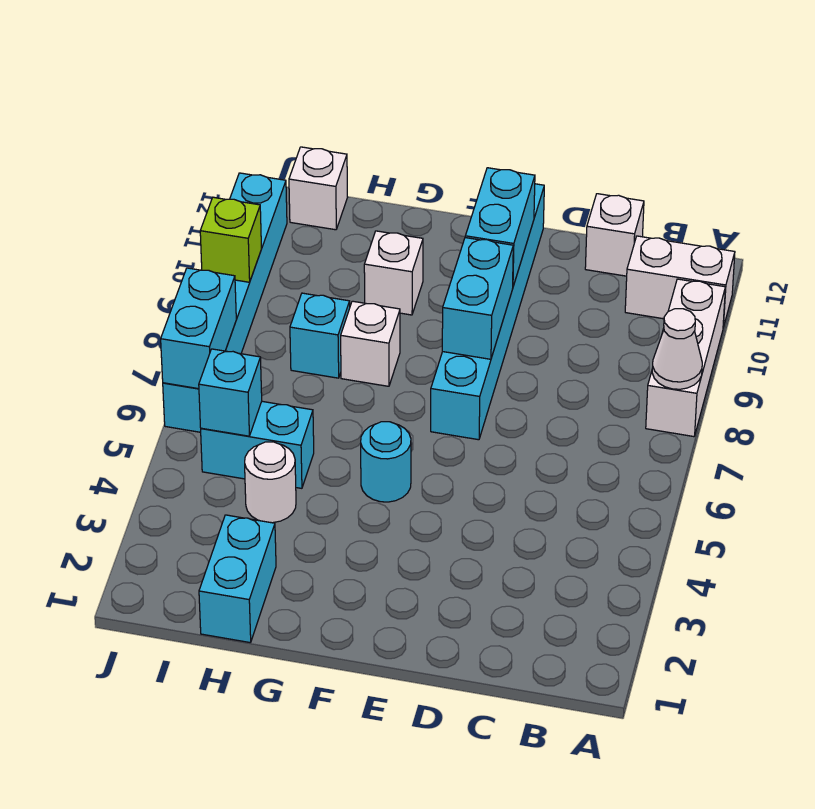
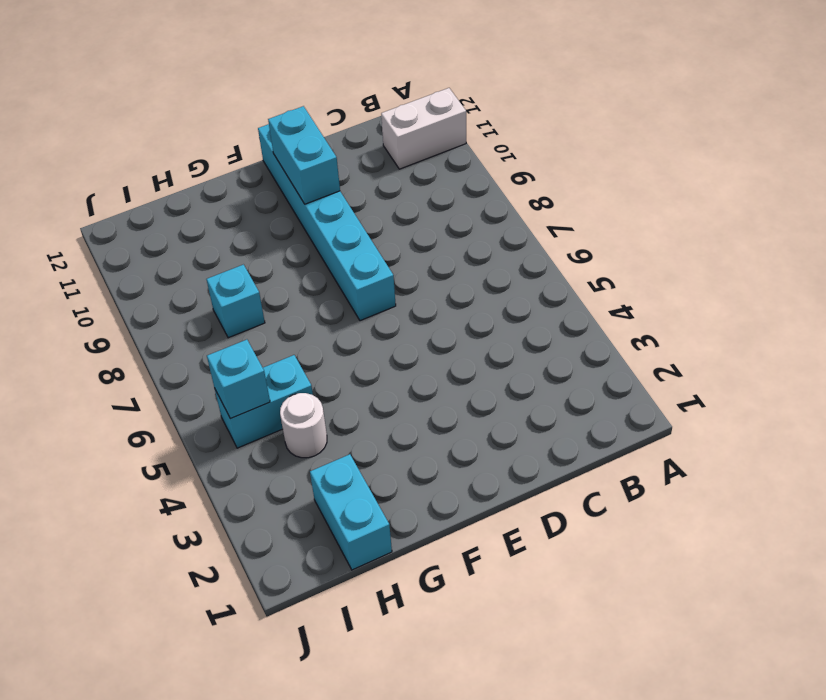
none -> white brick A8:A10 level 1
none -> white brick C12 level 1
none -> cyan round brick F5 level 1

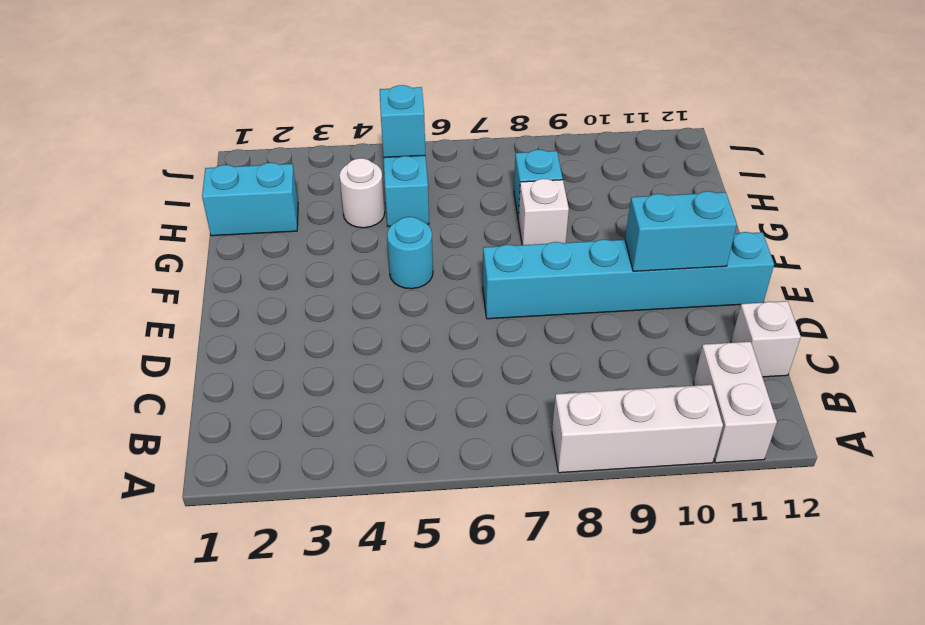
none -> white brick G10 level 1
none -> white brick I12 level 1
none -> cyan brick J6:J11 level 1

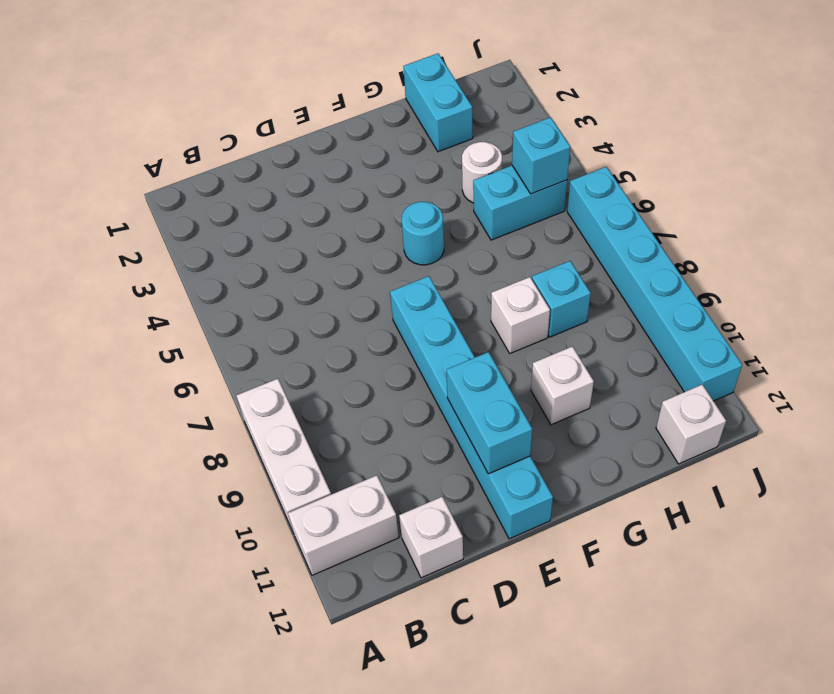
none -> white cone A8 level 2
none -> cyan brick E8:E9 level 2
none -> cyan brick J6:J7 level 2

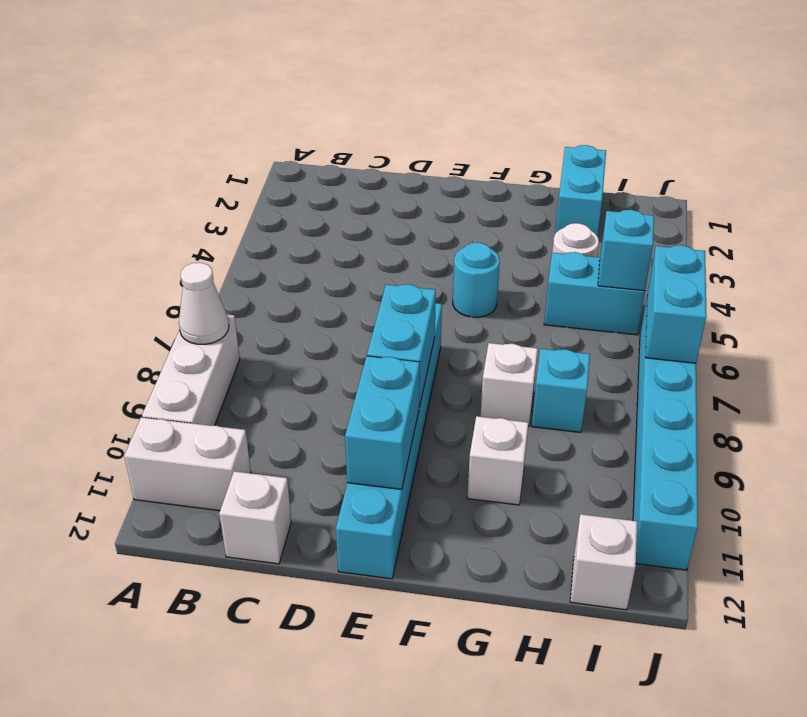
none -> lime brick J9 level 2

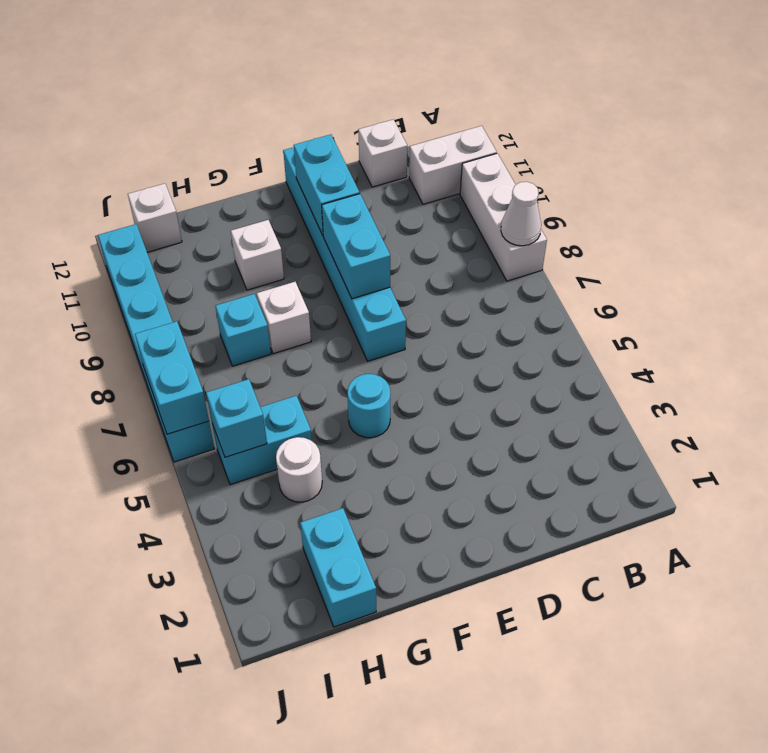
none -> lime brick J9 level 2

